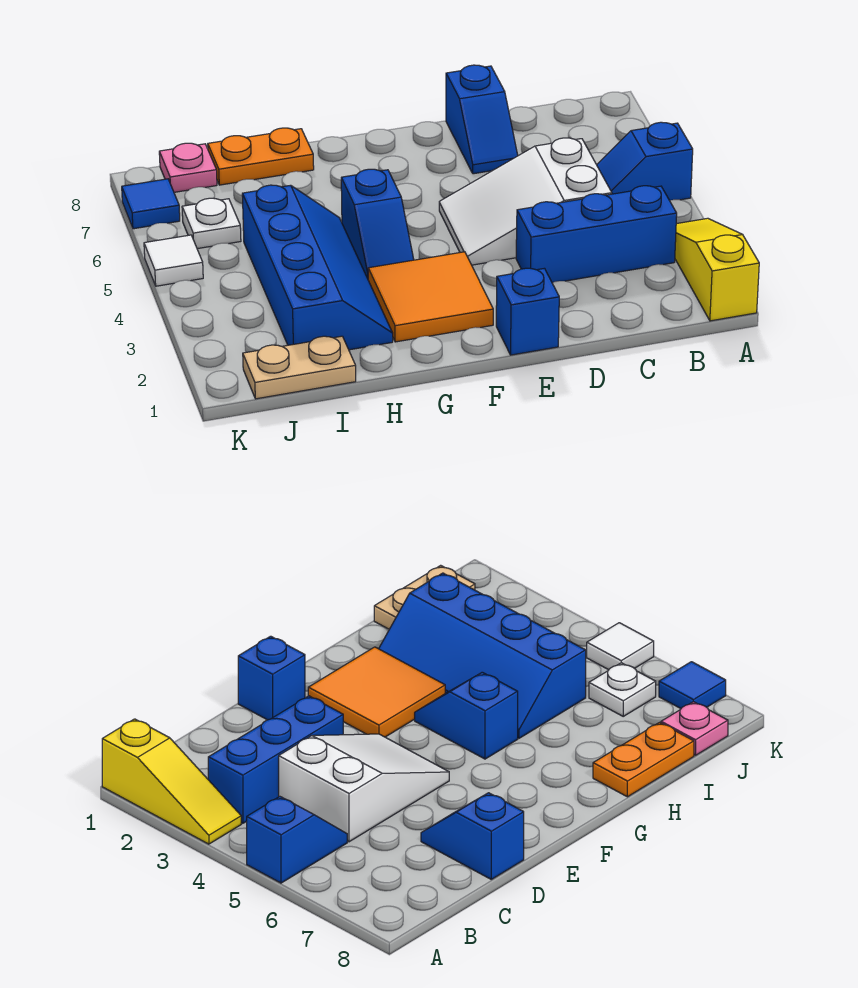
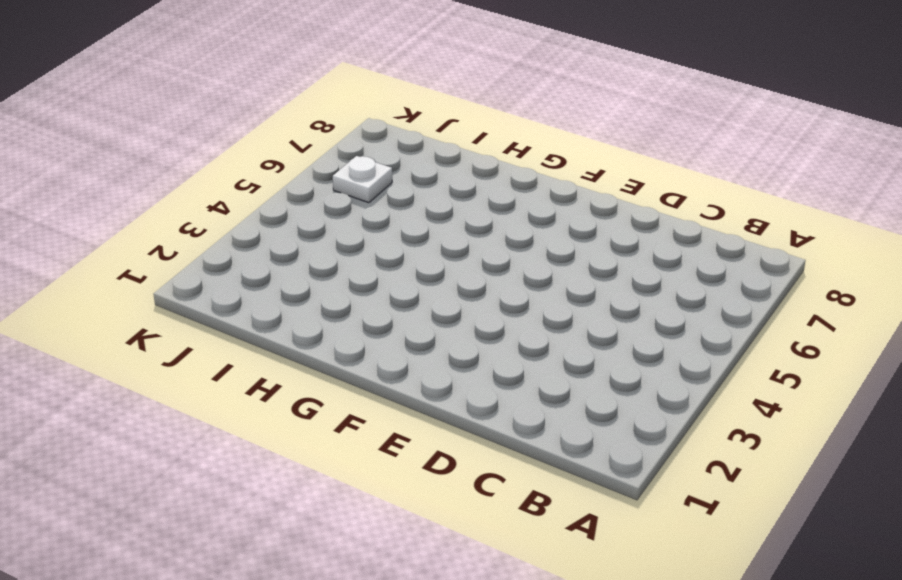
none -> yellow slope A1:A3 level 1 top 1
none -> blue slope A5:B5 level 1 top A
none -> blue brick B3:D3 level 1

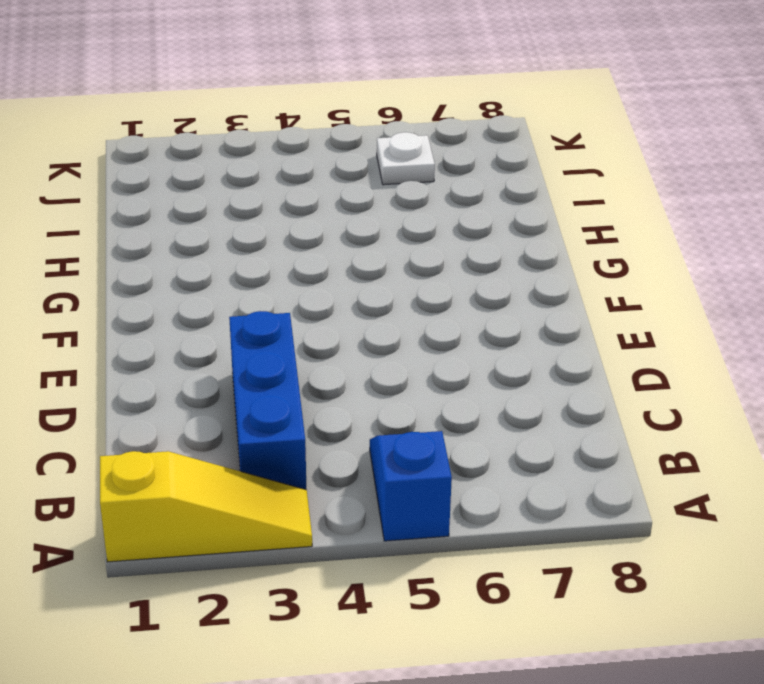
none -> white slope C4:E5 level 1 top C
none -> blue slope D7:D8 level 1 top 8
none -> blue brick E1 level 1

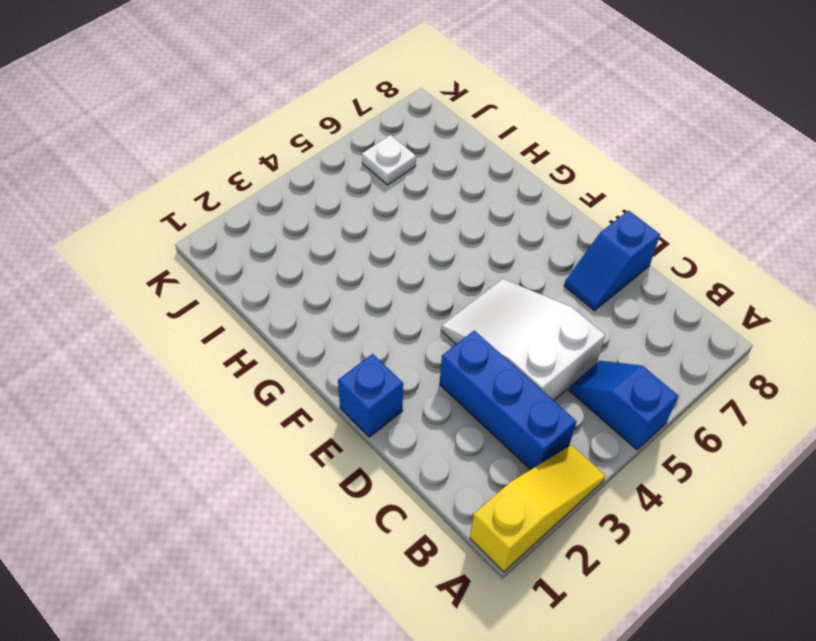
none -> orange tile F2:G3 level 1
none -> blue slope G4:G5 level 1 top 5
none -> blue slope H2:I5 level 1 top I

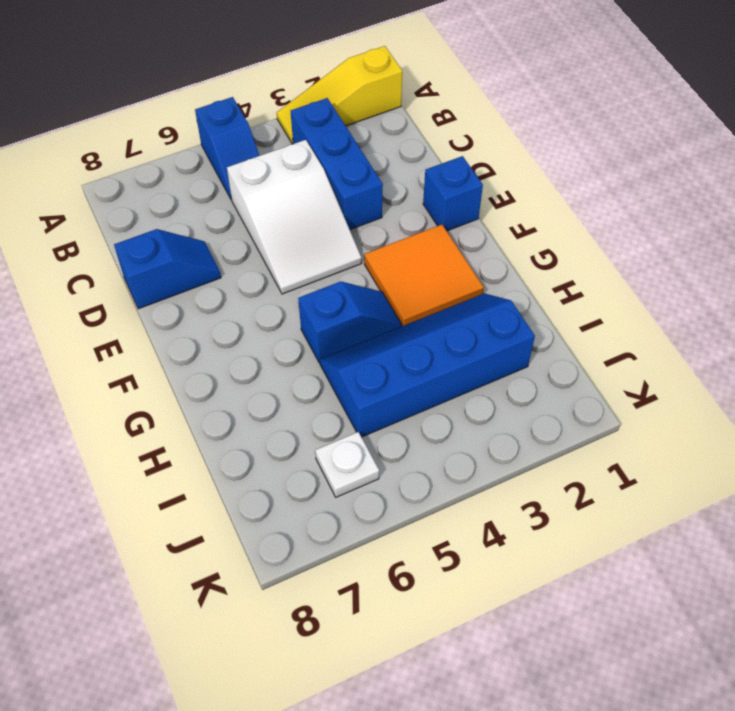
none -> orange plate H8:I8 level 1
none -> tan plate I1:J1 level 1
none -> pink plate J8 level 1

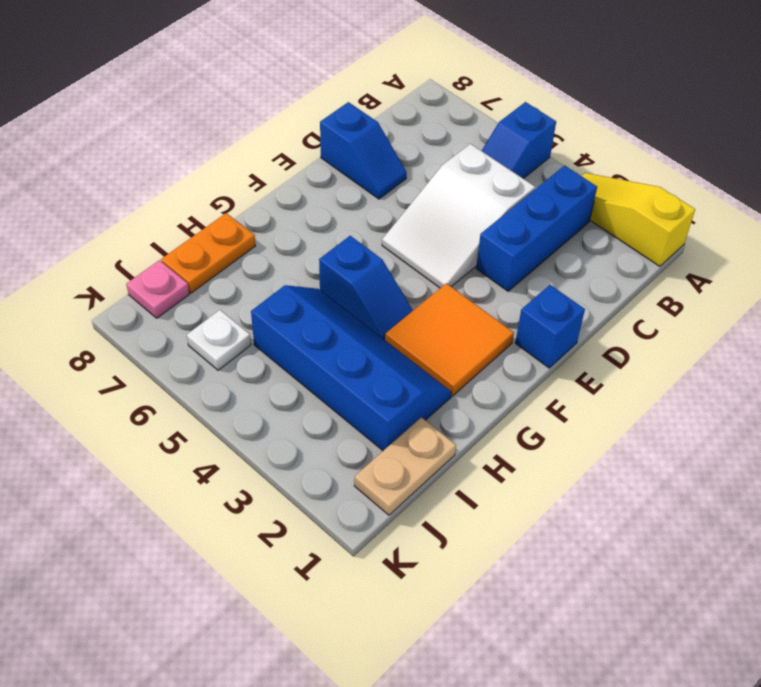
none -> white tile K5 level 1
none -> blue tile K7 level 1

